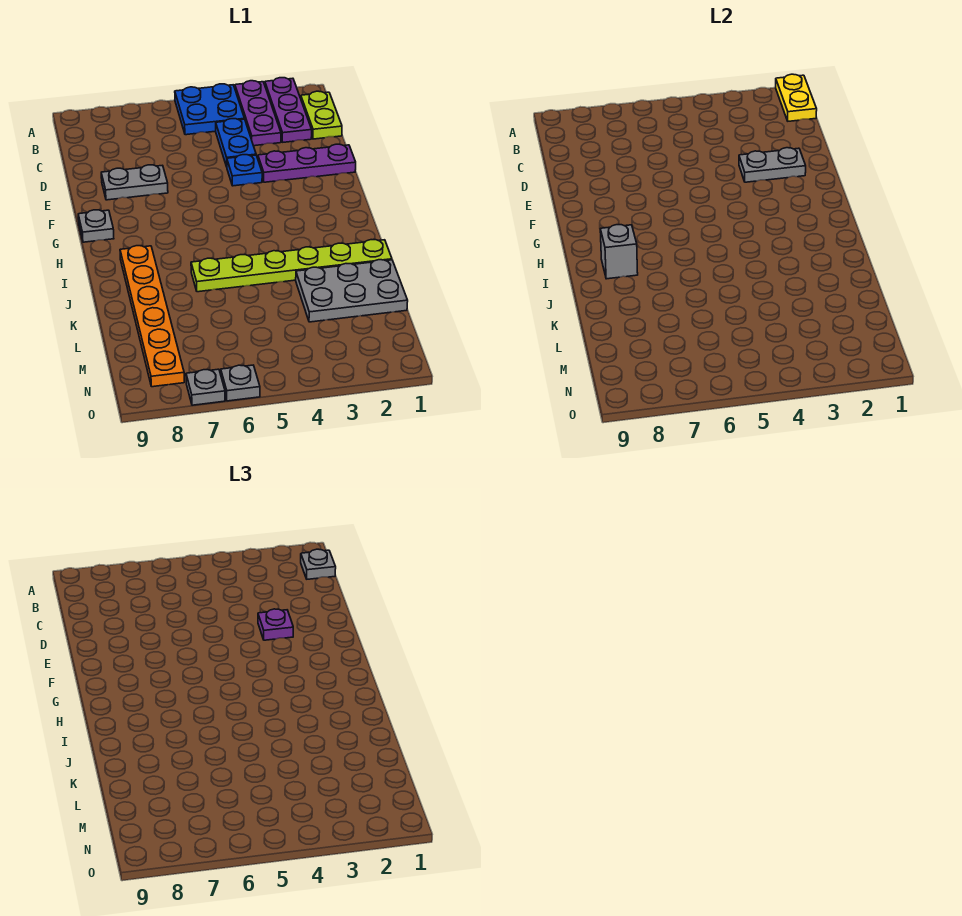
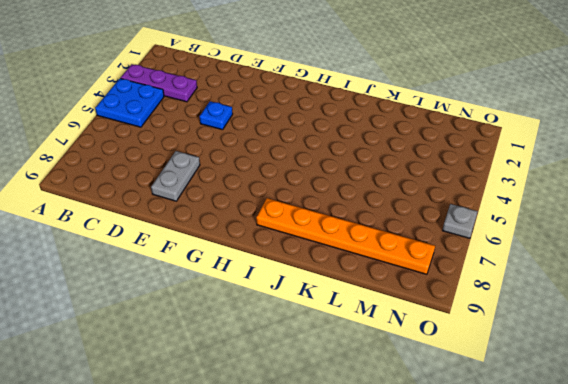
none -> purple plate A2:C2 level 1
none -> lime plate B1:C1 level 1
none -> blue plate C4:D4 level 1

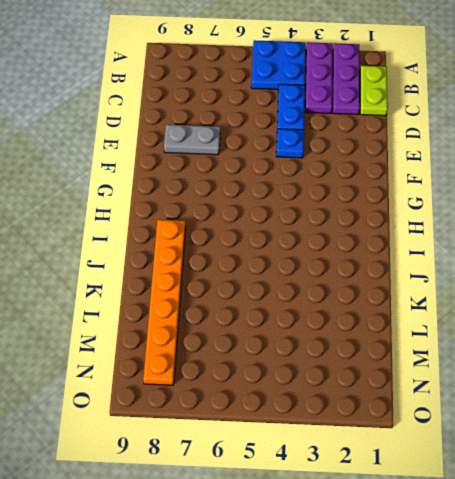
none -> purple plate E1:E3 level 1
none -> grey plate G9 level 1
none -> lime plate J1:J6 level 1

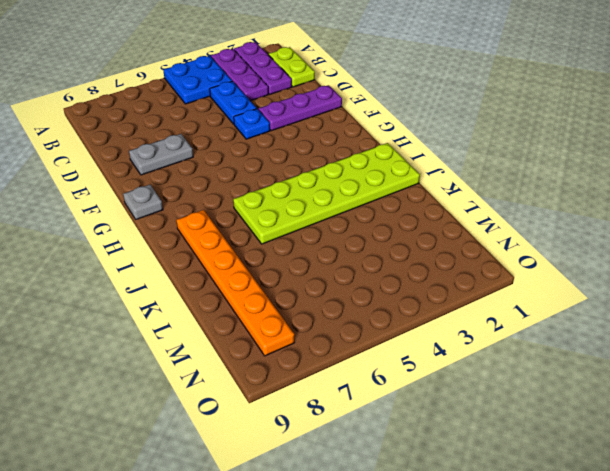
lime plate I1:J6 level 1 -> lime plate J1:J6 level 1
none -> grey plate K1:L3 level 1
none -> grey plate O6 level 1
none -> grey plate O7 level 1

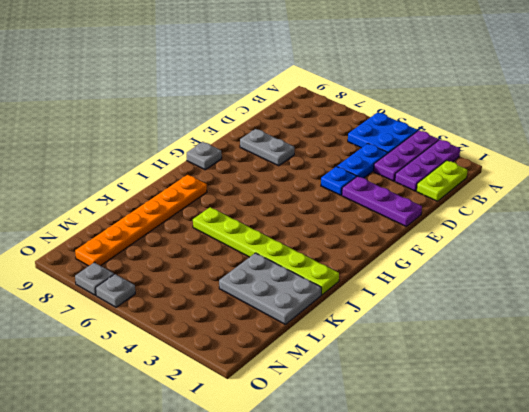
none -> yellow plate A1:B1 level 2
none -> grey plate E2:E3 level 2
none -> grey brick I8 level 2

